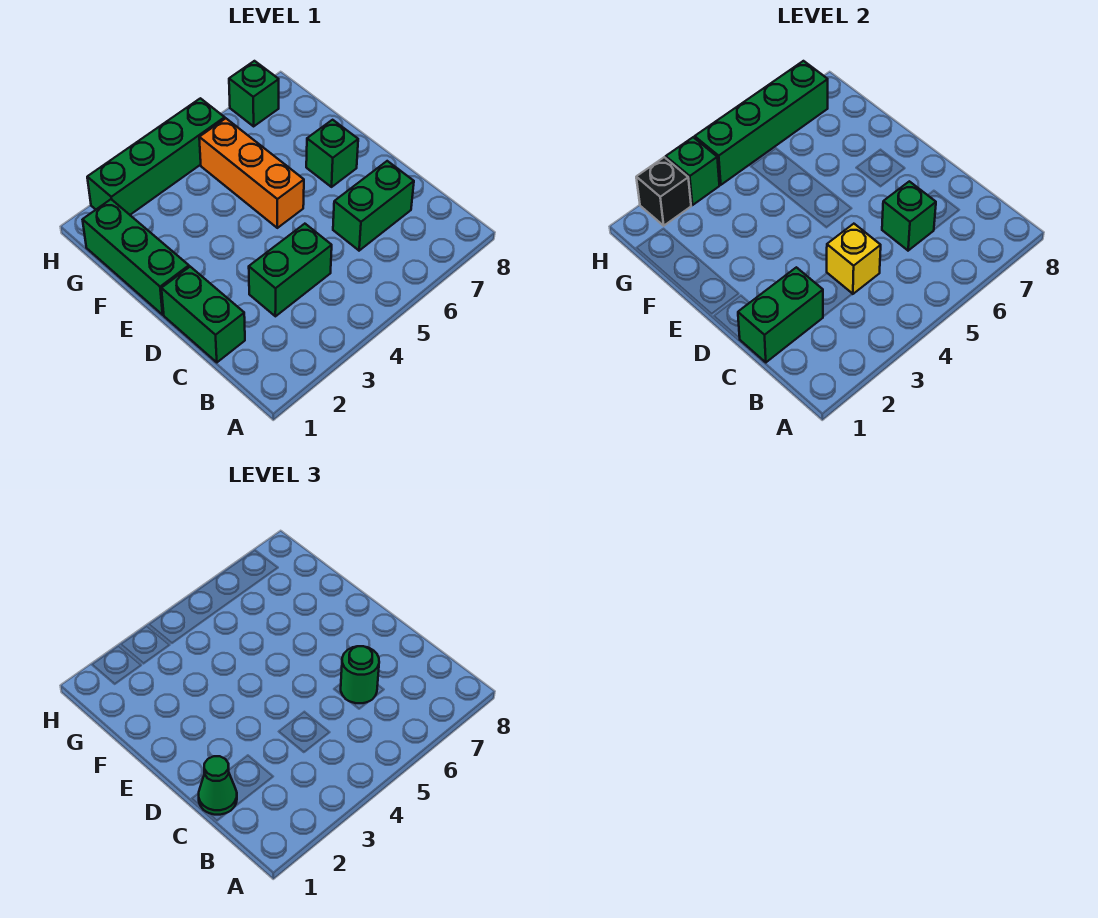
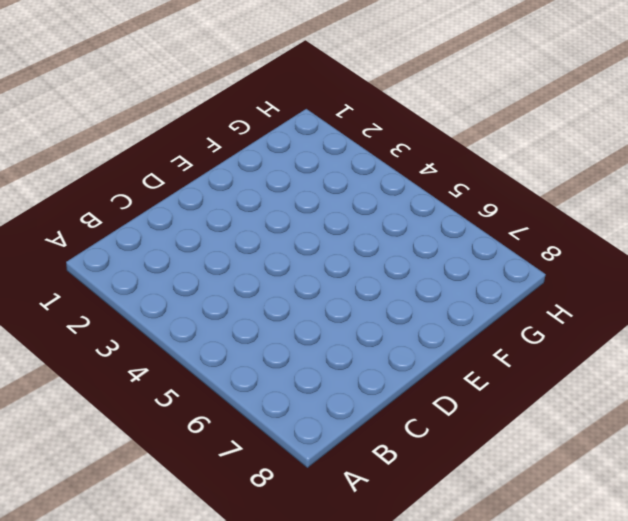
none -> green brick C1:D1 level 1
none -> green brick C3:C4 level 1
none -> green brick C6:C7 level 1

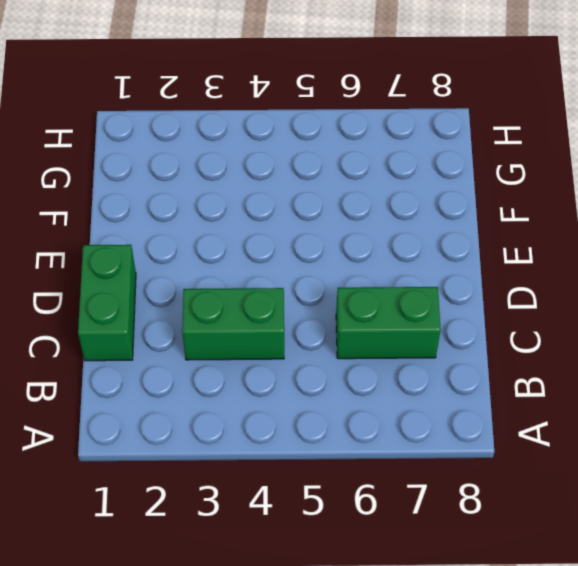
none -> green brick E1:G1 level 1
none -> orange brick E5:G5 level 1
none -> green brick E7 level 1

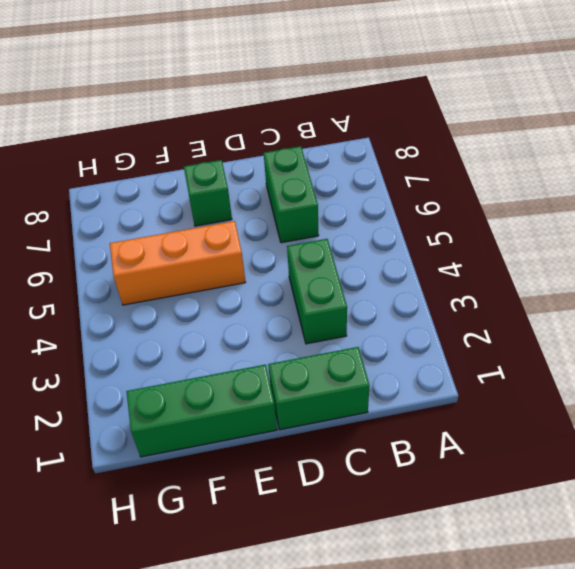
none -> green brick H2:H5 level 1
none -> green brick H7 level 1
none -> green brick C1:C2 level 2

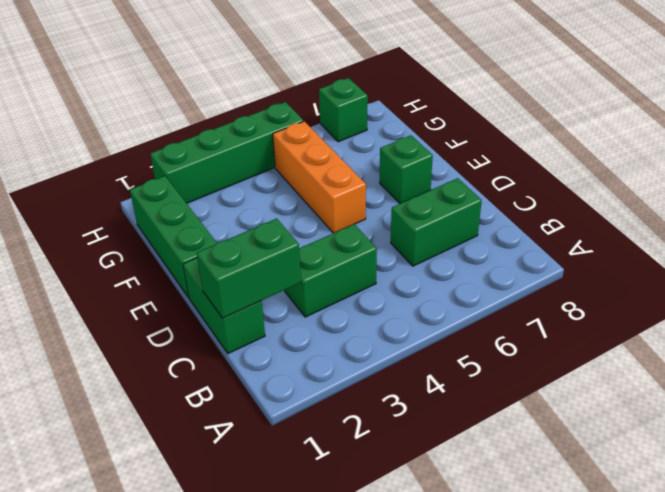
none -> yellow brick C4 level 2
none -> green brick C6 level 2
none -> black brick H2 level 2

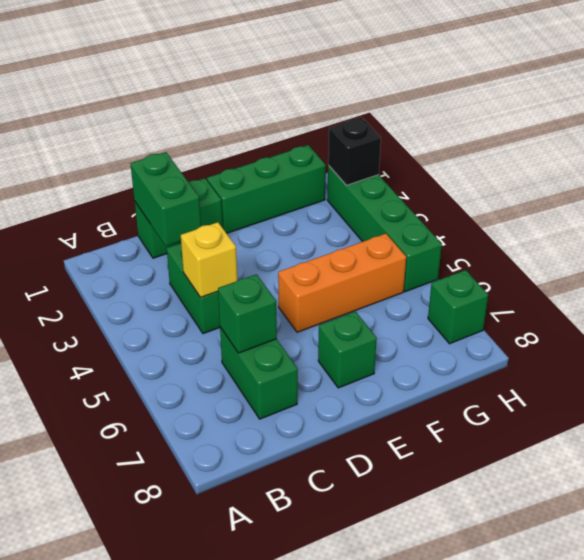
none -> green brick H3 level 2
none -> green brick H4:H7 level 2
none -> green cone C1 level 3

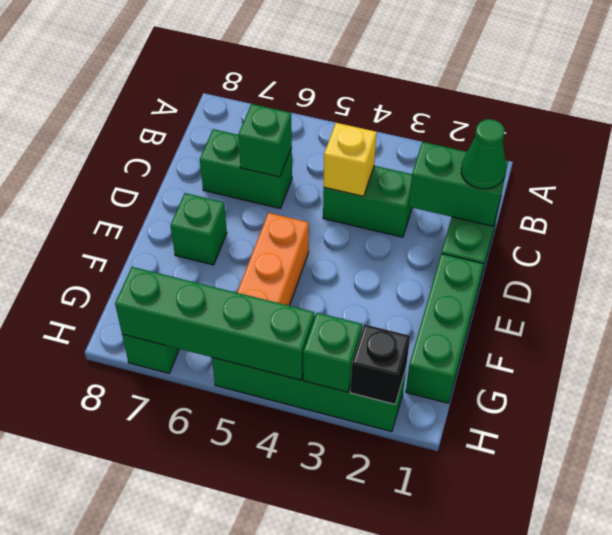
none -> green round brick C6 level 3

